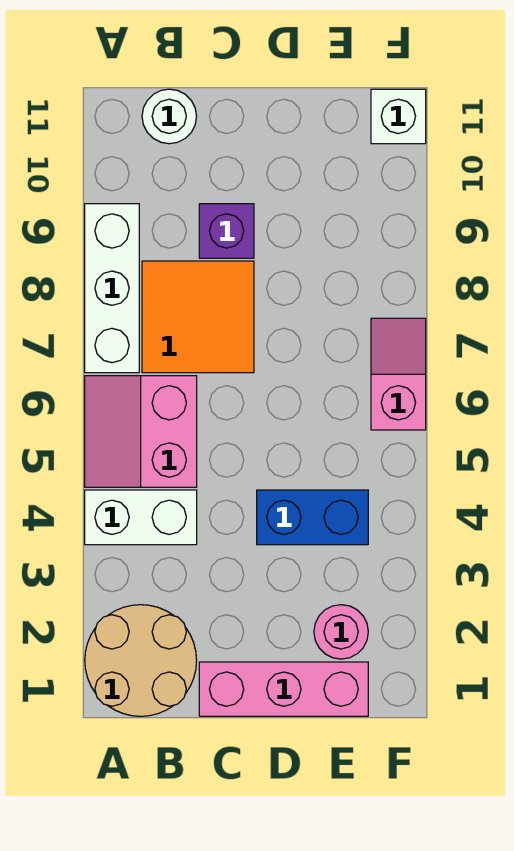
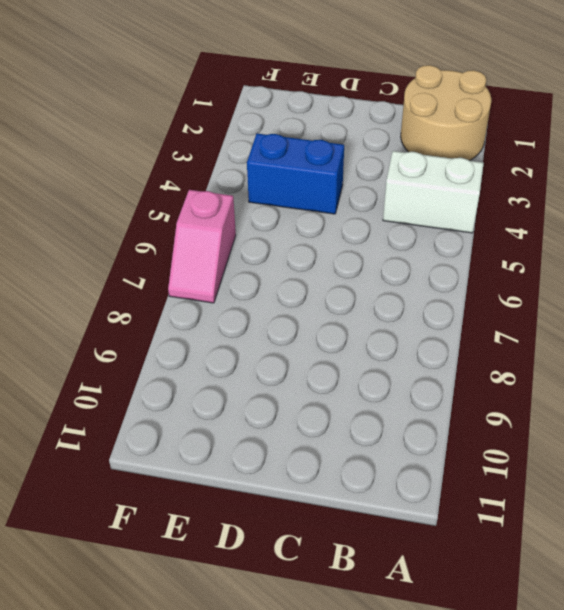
none -> pink slope A5:B6 level 1 top B
none -> white brick A7:A9 level 1
none -> orange tile B7:C8 level 1

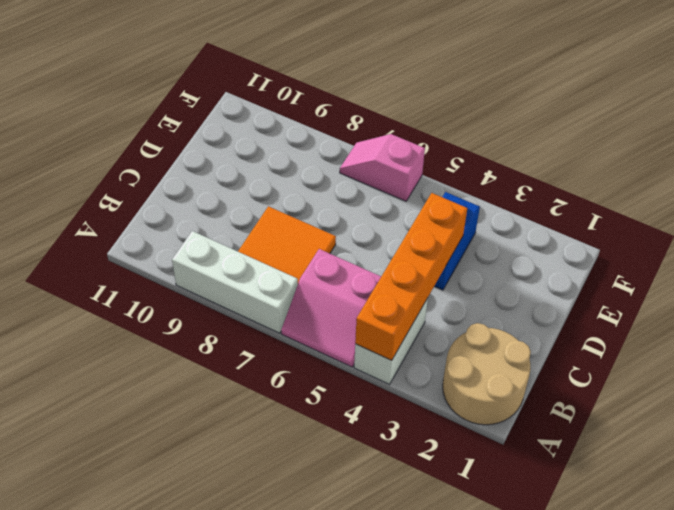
orange brick A4:D4 level 2 -> none
none -> white round brick B11 level 1
none -> pink brick C1:E1 level 1
none -> purple brick C9 level 1

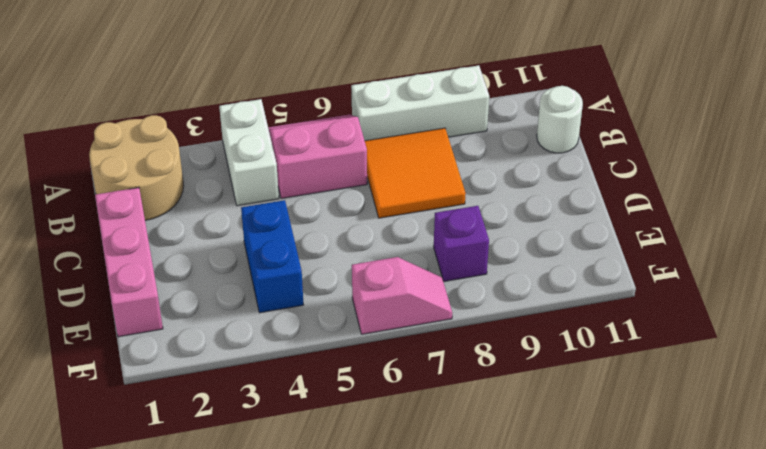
purple brick E8 level 1 -> purple brick C9 level 1
none -> pink round brick E2 level 1
none -> white brick F11 level 1

